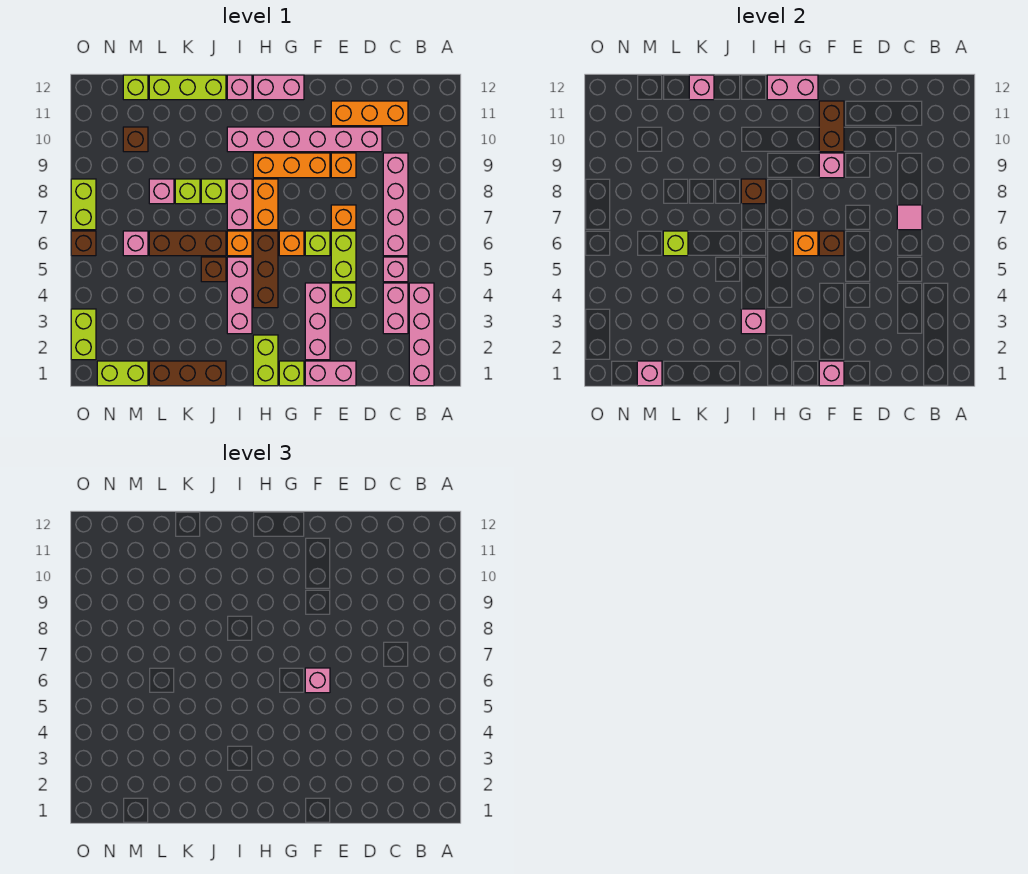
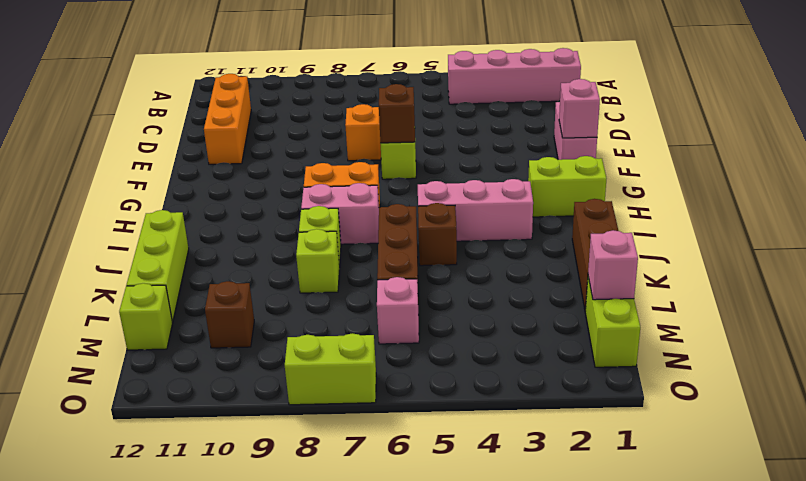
none -> pink brick C3:C4 level 1
none -> pink brick C5 level 1
none -> pink brick C6:C9 level 1
none -> pink brick D10:I10 level 1

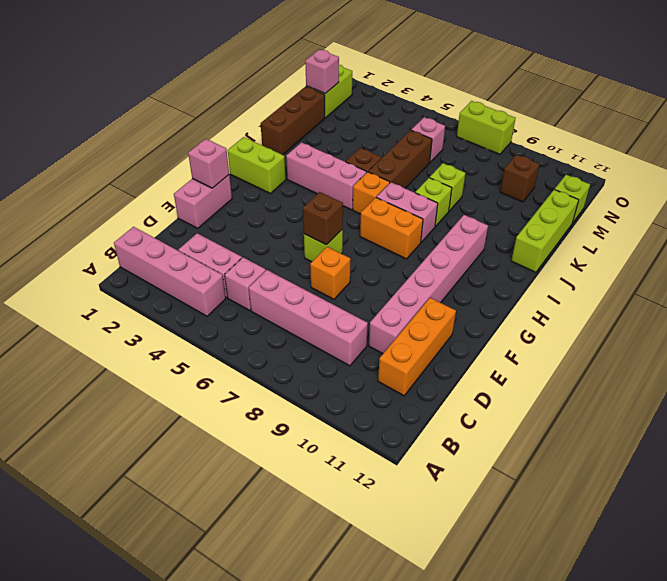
none -> lime brick E4 level 1
none -> lime brick E5:E6 level 1
none -> orange brick E9 level 1
none -> pink brick F2:F4 level 1

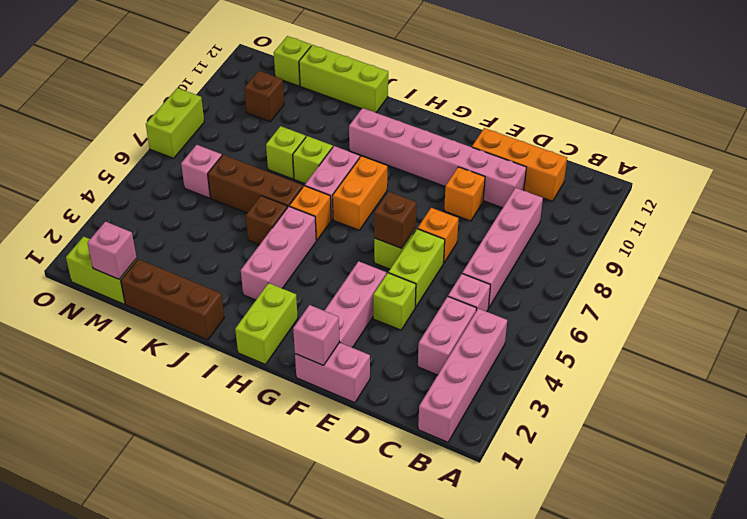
none -> orange brick F9:H9 level 1
none -> lime brick G1 level 1
none -> orange brick G6 level 1
none -> pink brick G12:H12 level 1

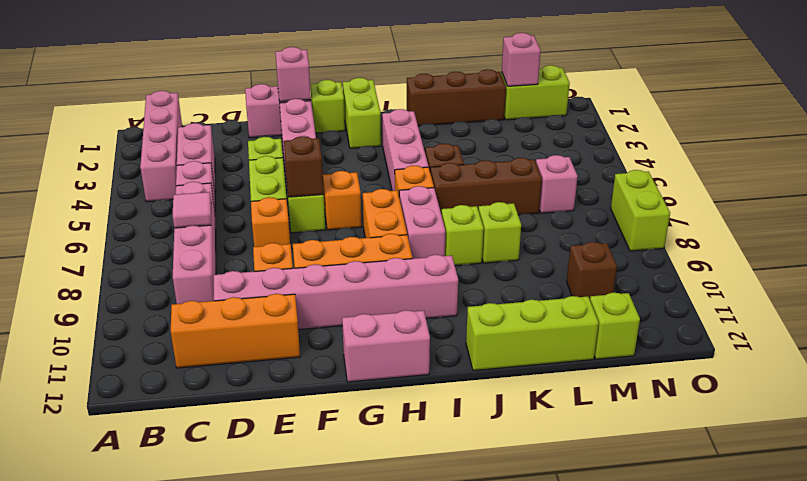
none -> brown brick H4:H6 level 1
none -> pink brick I12 level 1
none -> pink brick L8 level 1
none -> lime brick O2:O3 level 1

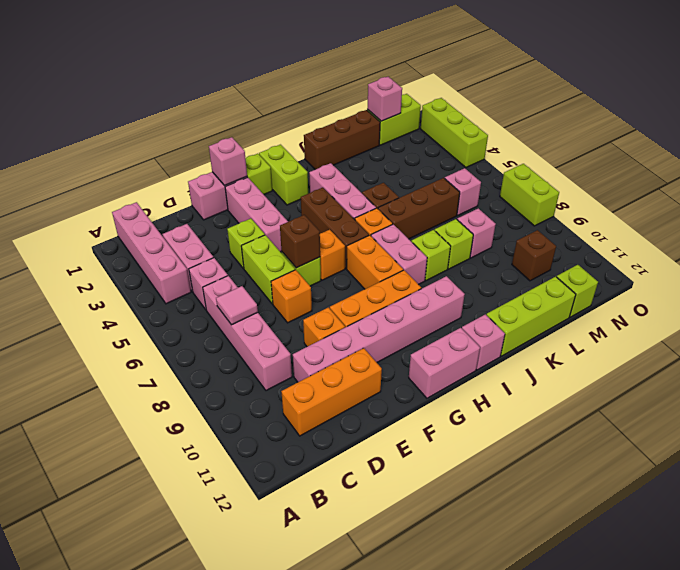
lime brick O2:O4 level 1 -> lime brick O2:O3 level 1
none -> brown brick O6 level 1
none -> pink brick F9 level 2
none -> brown brick F10:F11 level 2
none -> orange brick G6 level 2

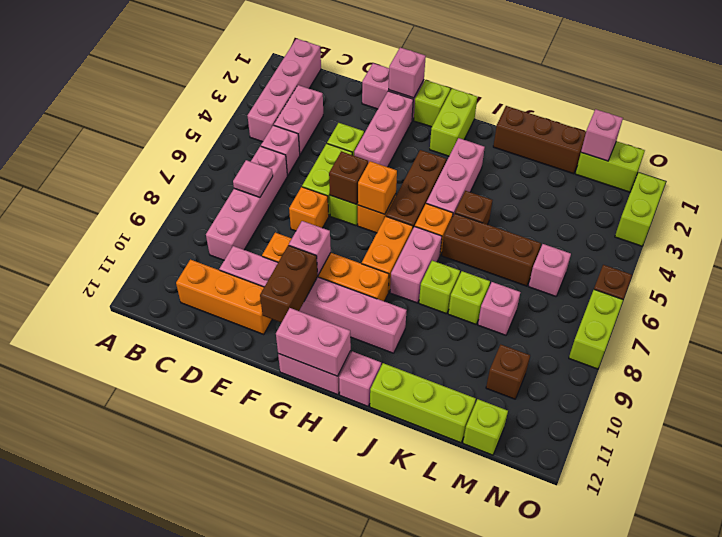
none -> pink brick I3 level 2
none -> brown brick I8 level 2
none -> pink brick K12 level 2
none -> lime brick L6 level 2

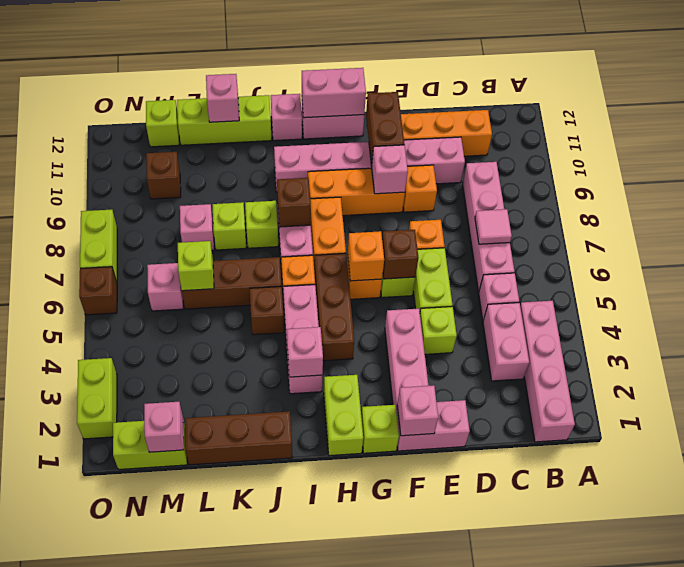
none -> pink brick F6 level 3

